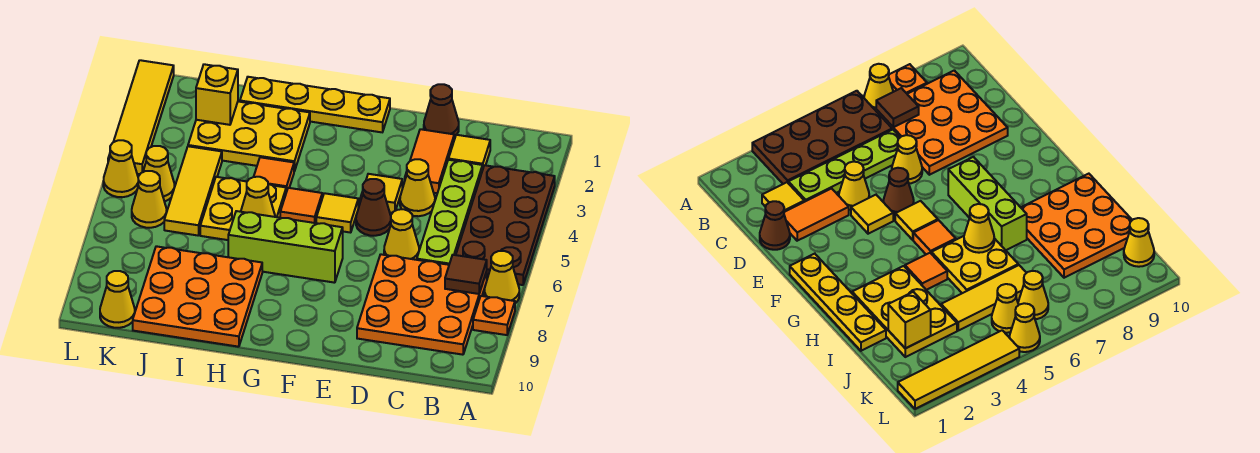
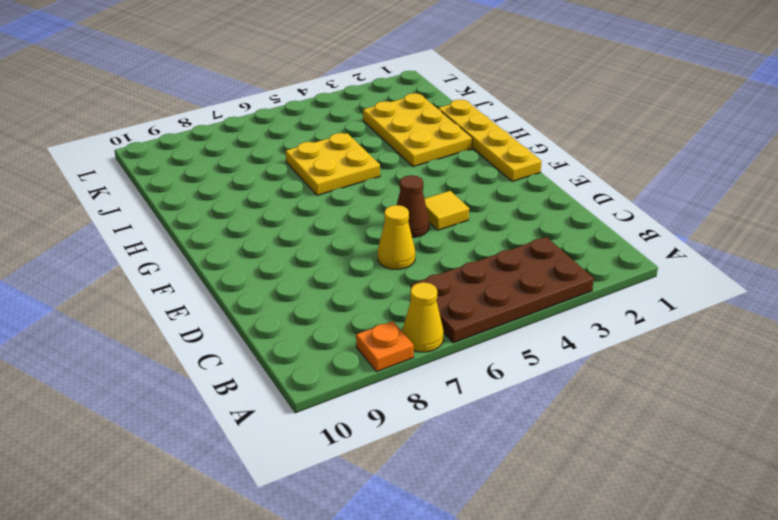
none -> orange plate B7:D9 level 1
none -> yellow tile C2 level 1
none -> lime plate C3:C6 level 1

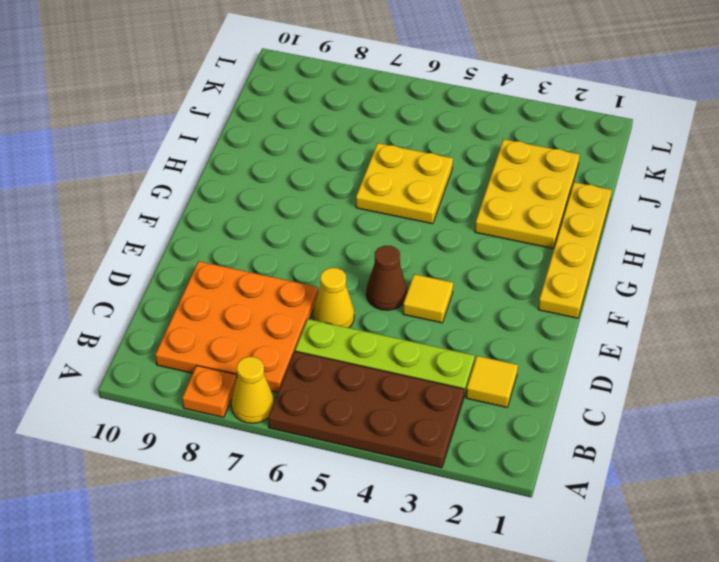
none -> brown cone D1 level 1
none -> orange tile D2:D3 level 1
none -> yellow cone D4 level 1

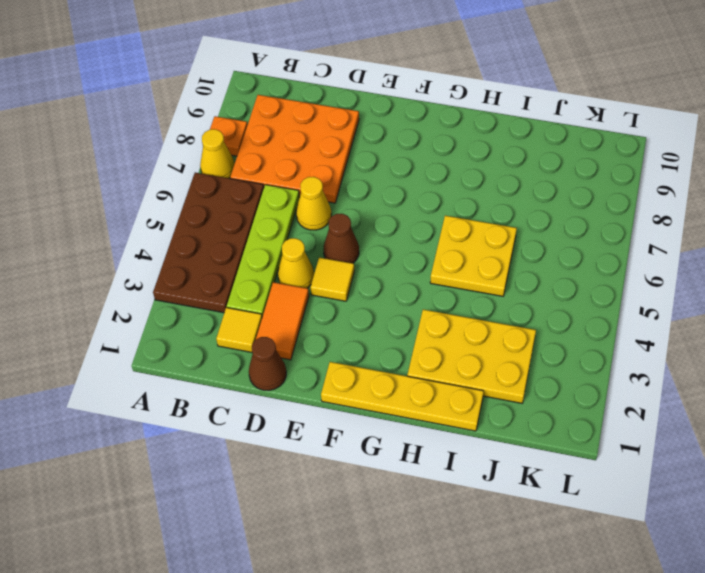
none -> yellow tile F5 level 1
none -> lime brick F7:H7 level 1
none -> orange tile G5 level 1

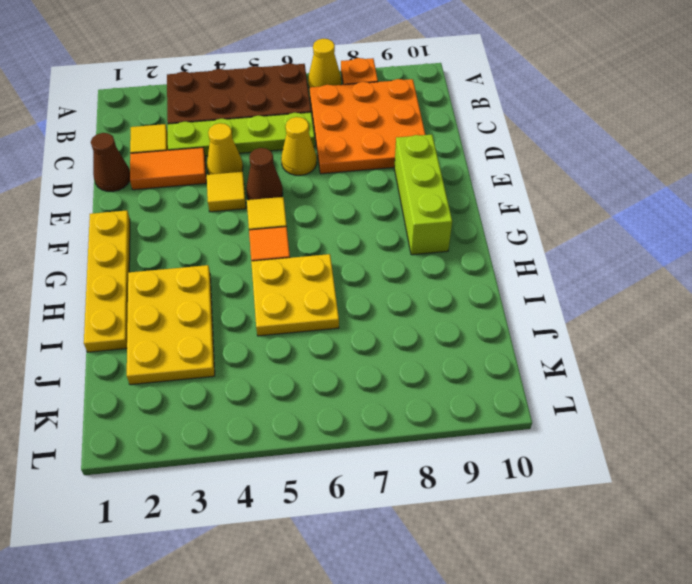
lime brick E9:G9 level 1 -> lime brick F7:H7 level 1
none -> orange tile H4 level 1
none -> orange plate H8:J10 level 1
none -> yellow tile J4:J6 level 1

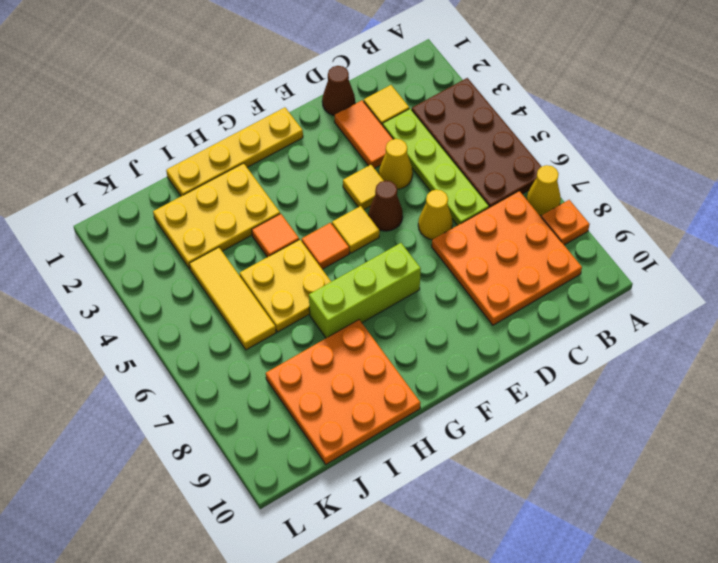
none -> yellow cone K5 level 1
none -> yellow cone K6 level 1
none -> yellow cone K10 level 1

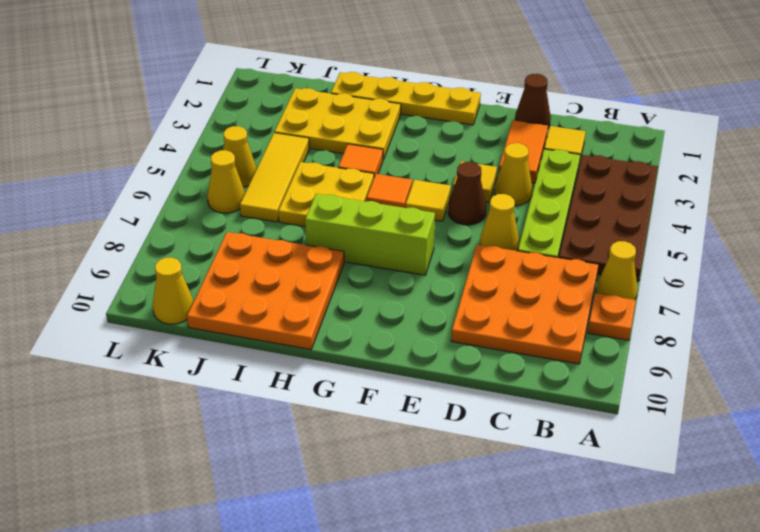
none -> yellow tile L1:L4 level 1
none -> yellow cone L5 level 1
none -> brown tile B7 level 2

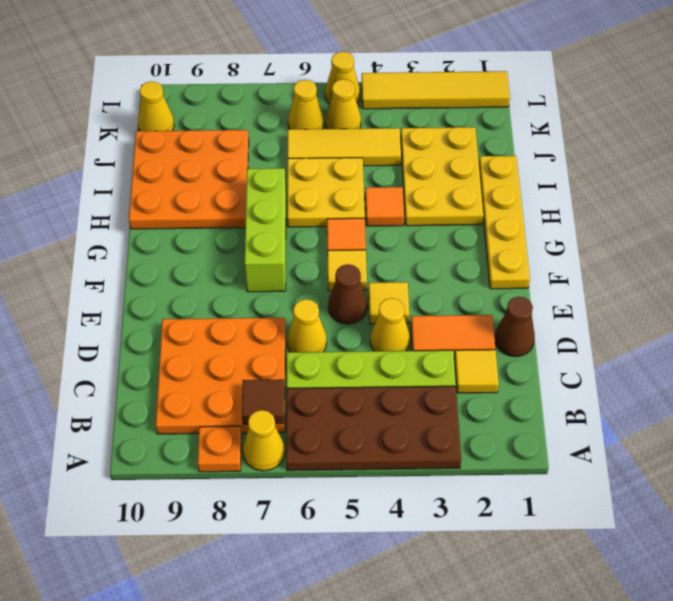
none -> yellow cone H6 level 2
none -> yellow brick J2 level 2

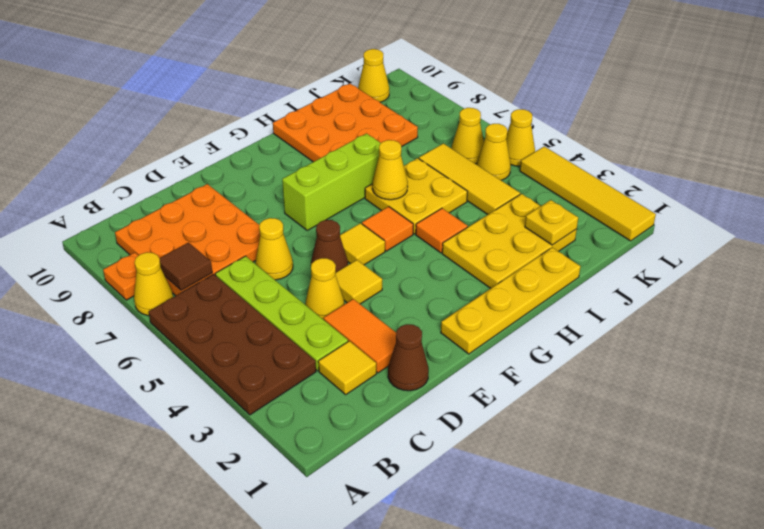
yellow plate J2 level 2 -> yellow brick J2 level 2

